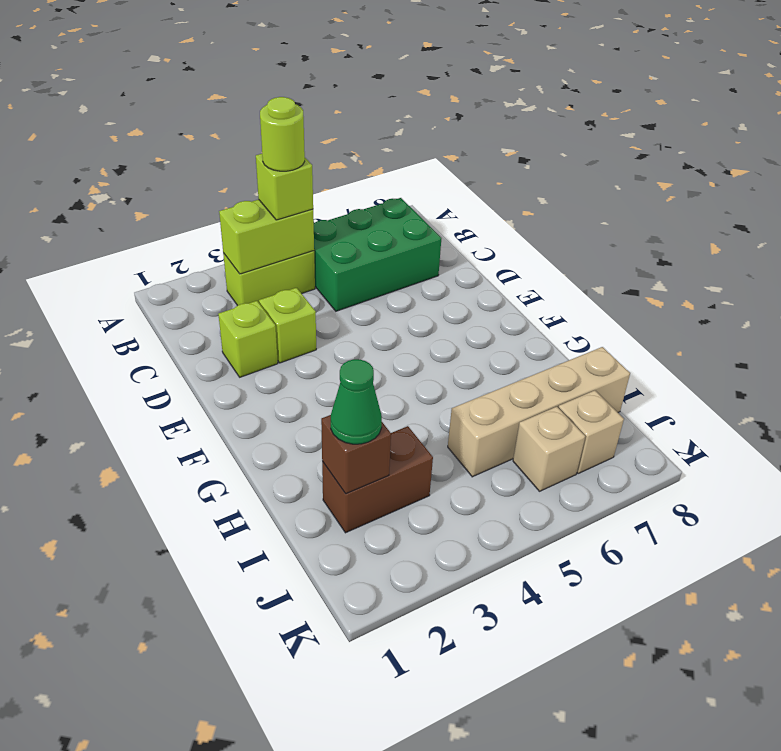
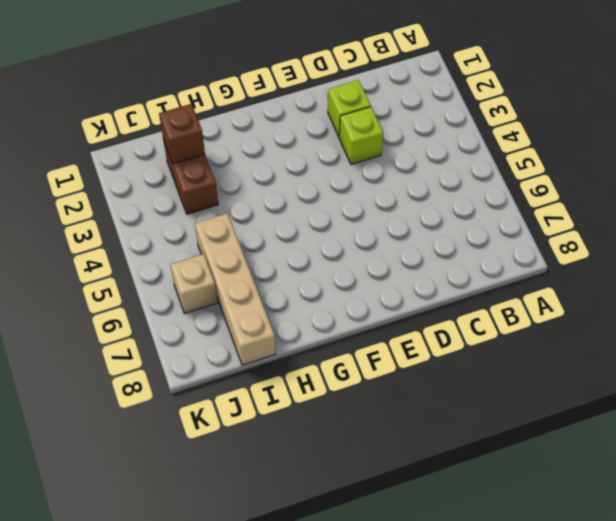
none -> lime brick B3:B4 level 1
none -> green brick B5:C7 level 1
none -> tan brick J7 level 1

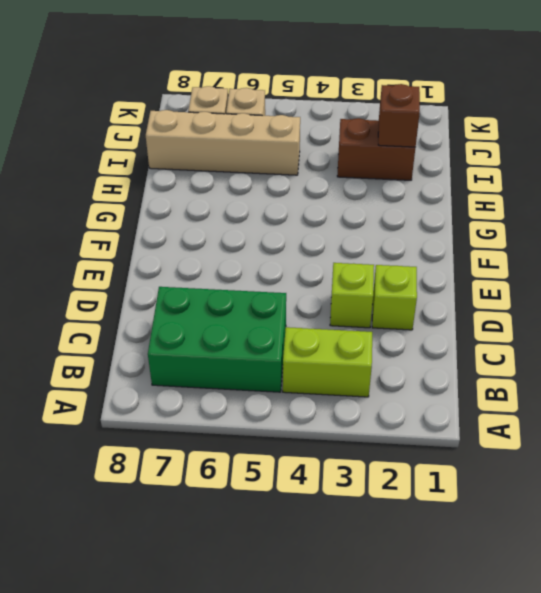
none -> lime brick B3:B4 level 2
none -> lime brick B4 level 3
none -> green cone I2 level 3

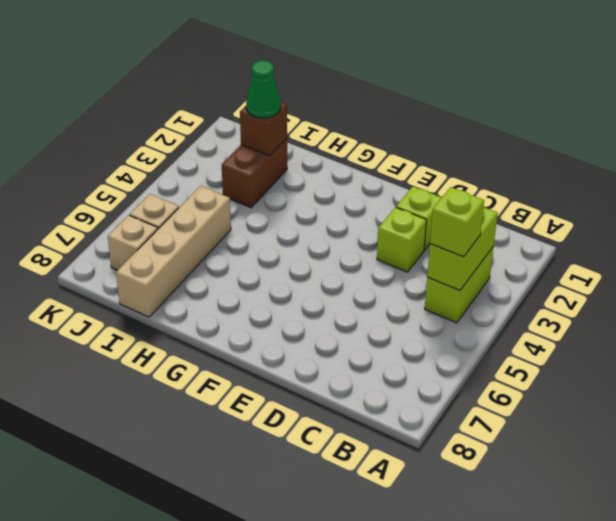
none -> green brick B5:C7 level 1
none -> lime round brick B4 level 4

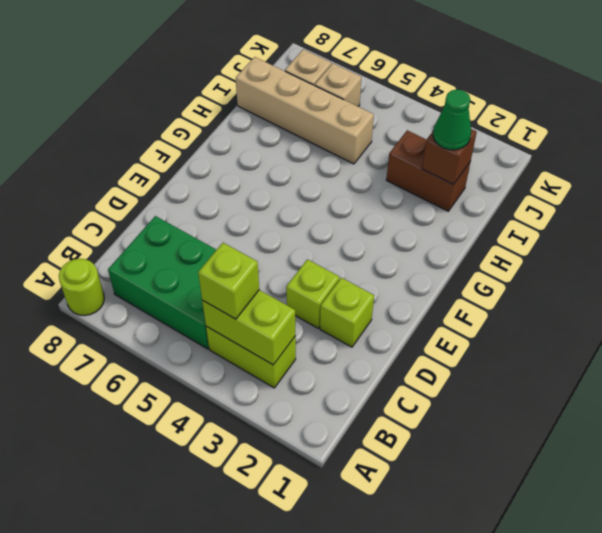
lime round brick A8 level 1 -> lime round brick B4 level 4

